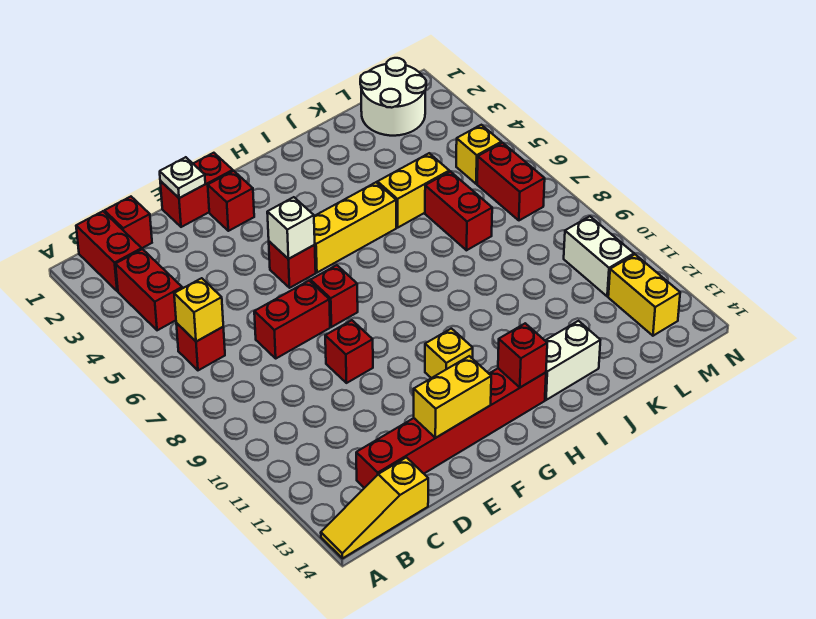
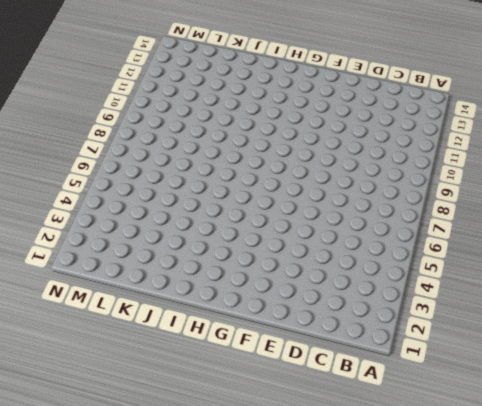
none -> yellow slope A14:C14 level 1 top C
none -> red brick B1:B2 level 1
none -> red brick B3:B4 level 1

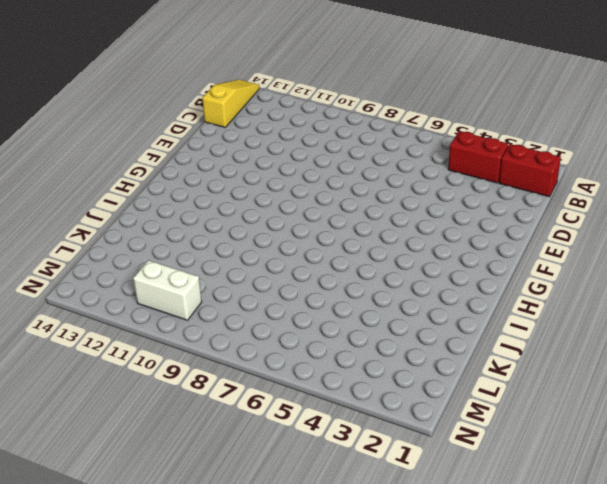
none -> red brick B6 level 1
none -> red brick C1 level 1
none -> red brick C13:H13 level 1

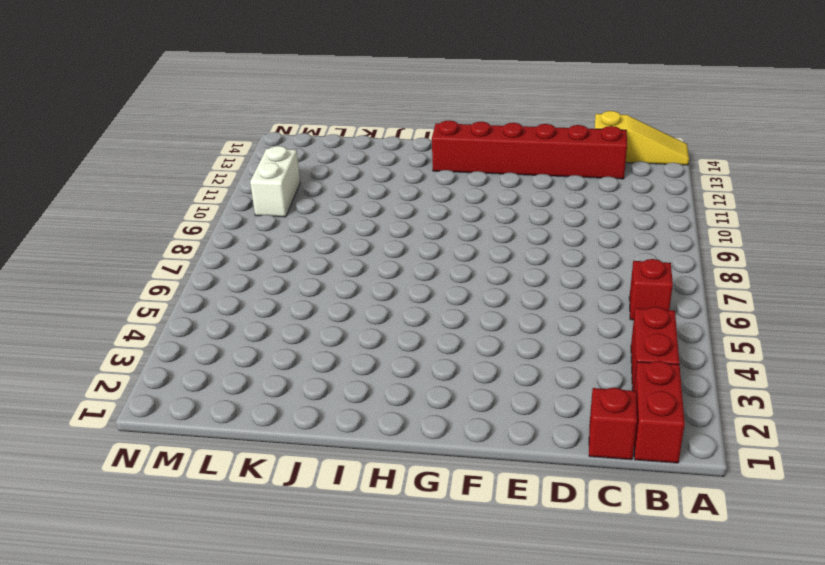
none -> red brick D7:E7 level 1
none -> red brick E1:F1 level 1
none -> red brick E9 level 1

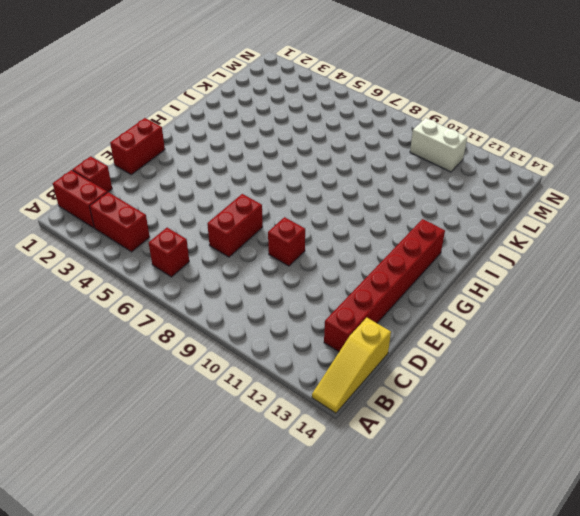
none -> red brick F2 level 1
none -> red brick F5 level 1
none -> red brick F7 level 1

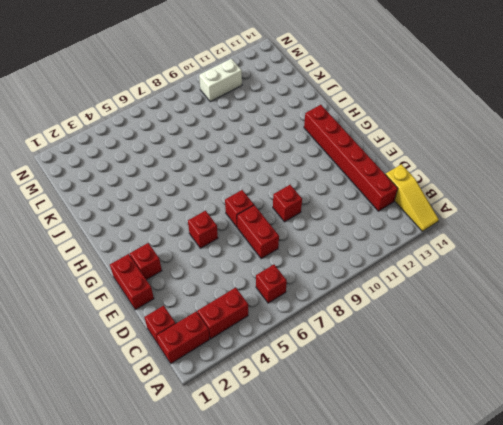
none -> yellow brick G5:I5 level 1
none -> yellow brick G11 level 1
none -> white brick I13:J13 level 1

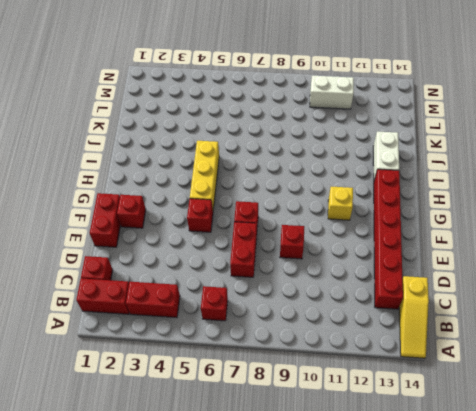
none -> yellow brick J5:K5 level 1
none -> red brick K6:K7 level 1
none -> white round brick L1:M2 level 1

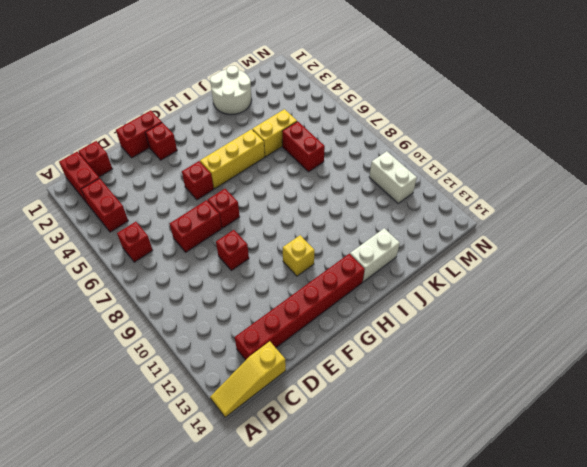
white round brick J1:K2 level 1 -> white round brick L1:M2 level 1
none -> yellow brick M5 level 1
none -> red brick M6:M7 level 1
none -> yellow brick M12:M13 level 1

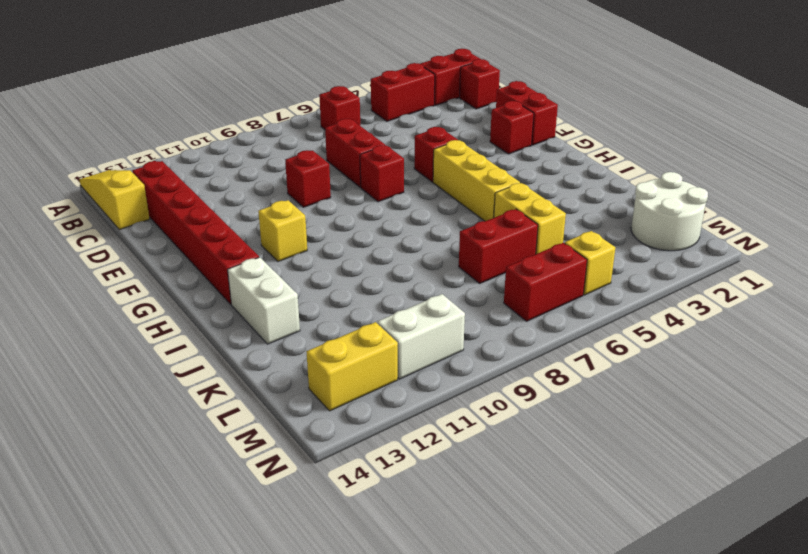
none -> yellow brick B6 level 2
none -> white plate E1 level 2
none -> yellow brick E13:F13 level 2

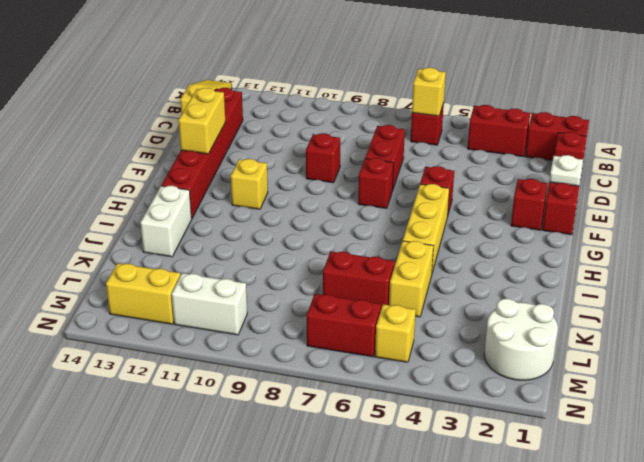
none -> white brick F5 level 2
none -> red brick H13 level 2

